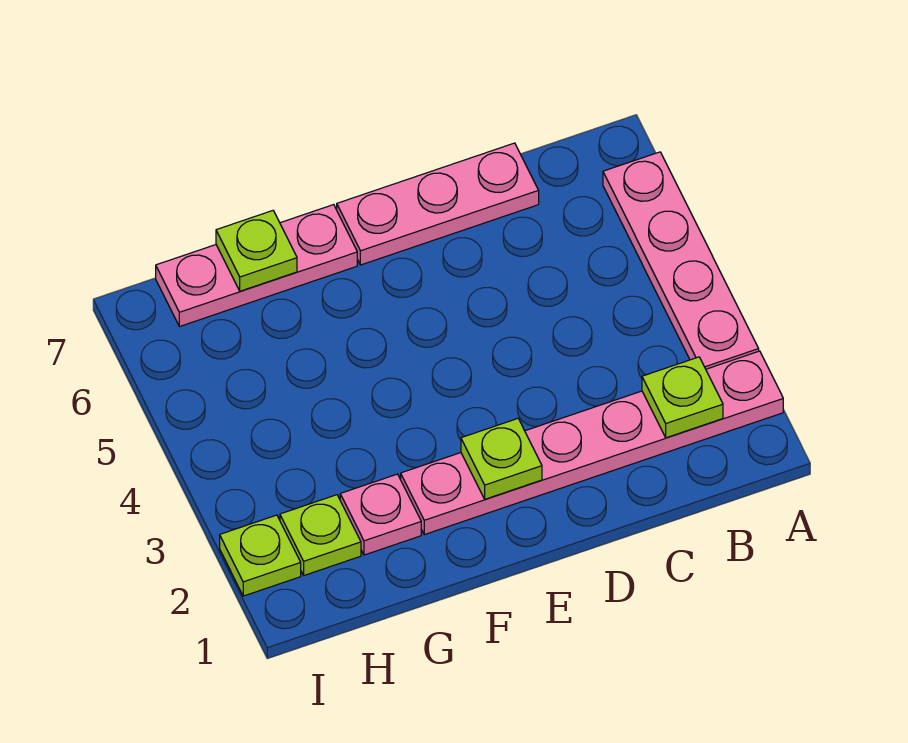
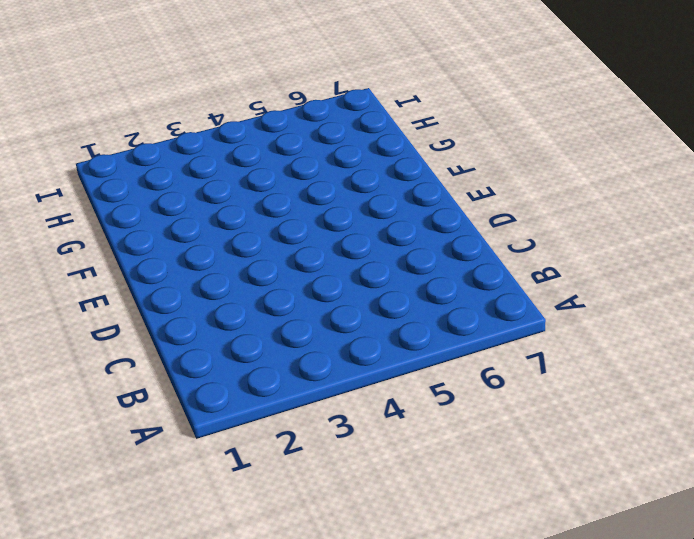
none -> pink plate A2:F2 level 1
none -> pink plate A3:A6 level 1

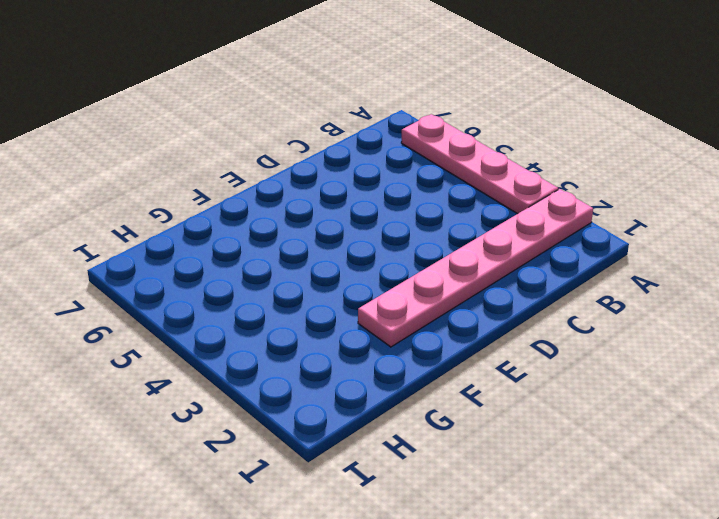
none -> pink plate C7:E7 level 1
none -> pink plate F7:H7 level 1

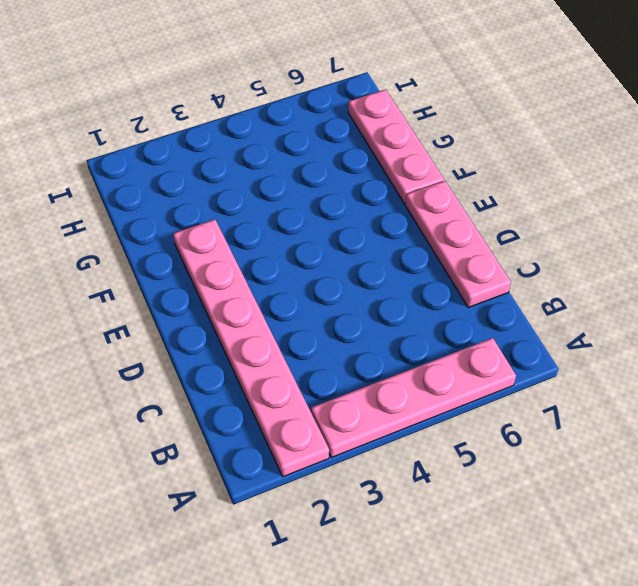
none -> pink plate G2 level 1
none -> lime plate H2 level 1

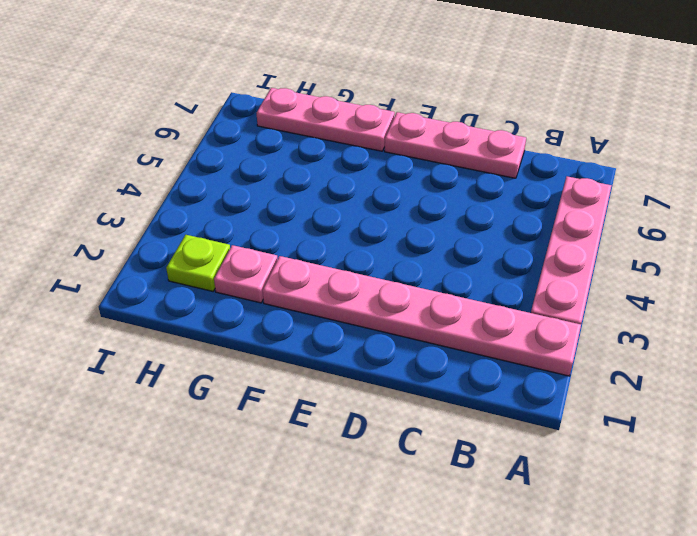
none -> lime plate I2 level 1
none -> lime plate B2 level 2

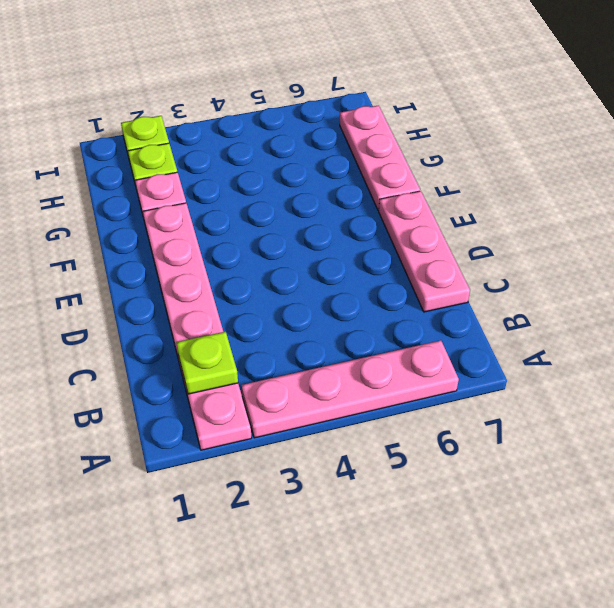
none -> lime plate E2 level 2
none -> lime plate G7 level 2

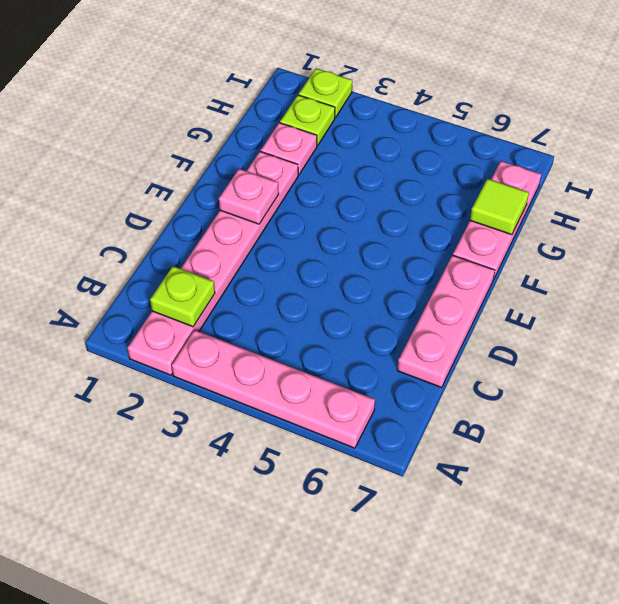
pink plate E2 level 2 -> lime plate E2 level 2
lime tile G7 level 2 -> lime plate G7 level 2

